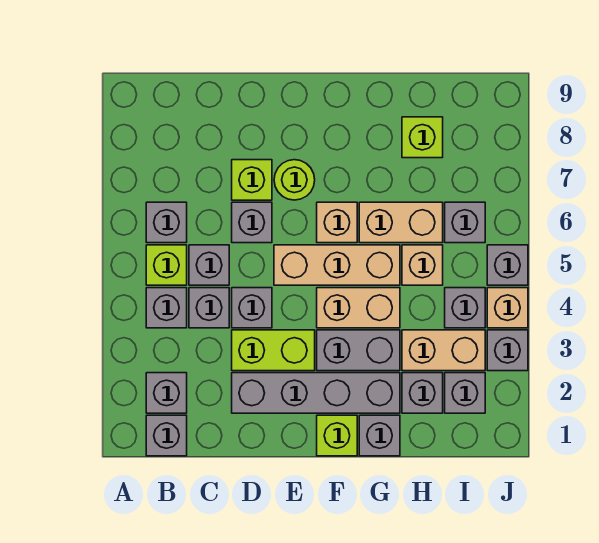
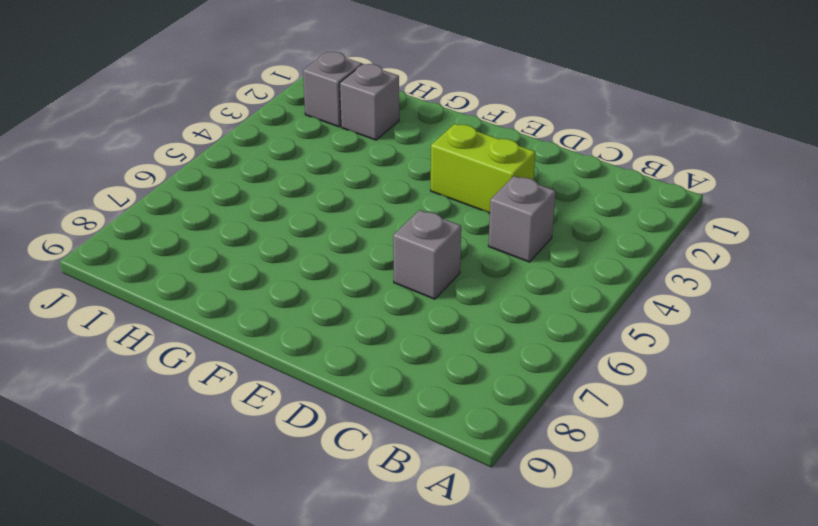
none -> grey brick B1 level 1
none -> grey brick B2 level 1
none -> grey brick B4 level 1
none -> lime brick B5 level 1

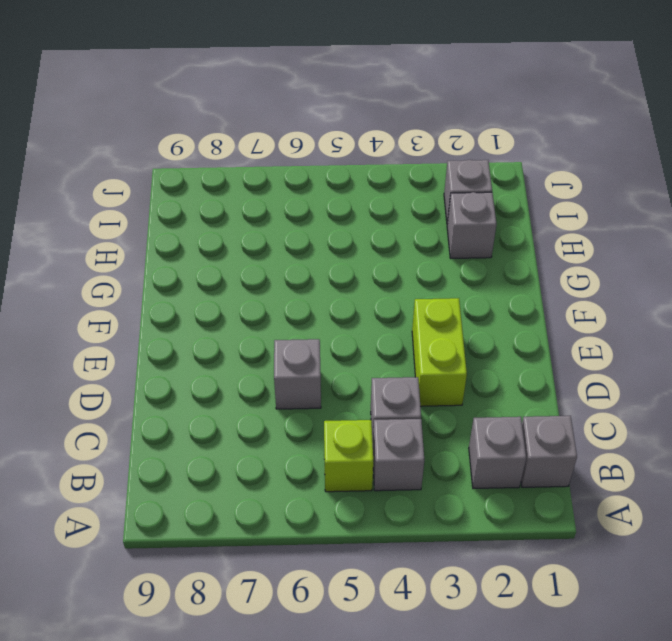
none -> grey brick B6 level 1
none -> grey brick C5 level 1
none -> grey brick D2:G2 level 1
none -> grey brick D4 level 1

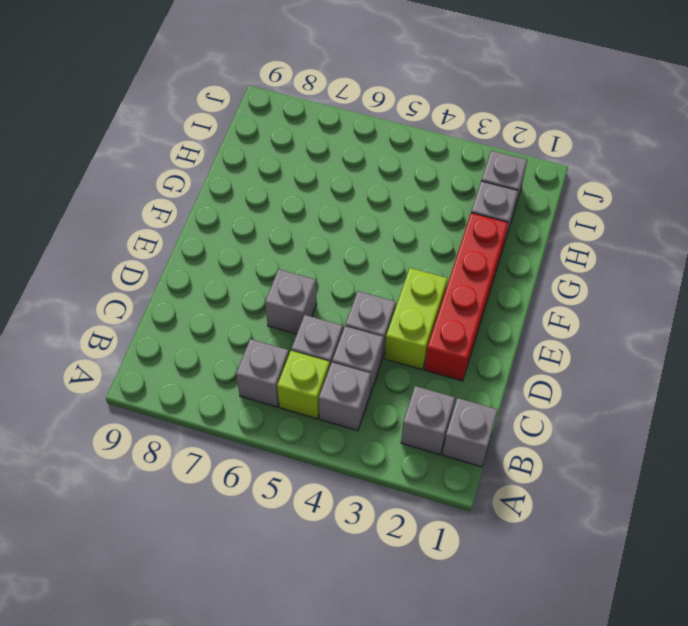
red brick D2:G2 level 1 -> grey brick D2:G2 level 1
none -> lime brick D7 level 1
none -> tan brick E5:G5 level 1
none -> lime round brick E7 level 1
none -> lime brick F1 level 1

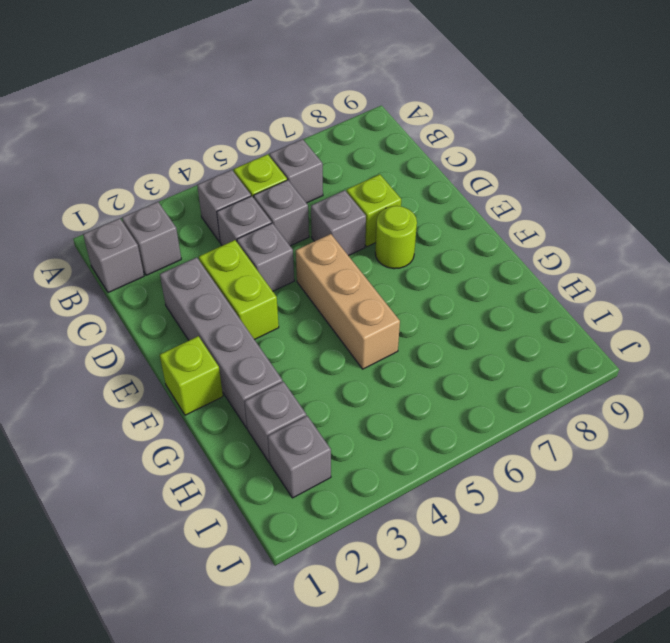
none -> grey brick F3:G3 level 1
none -> tan brick F4:G4 level 1
none -> tan brick F6 level 1
none -> grey brick G1 level 1

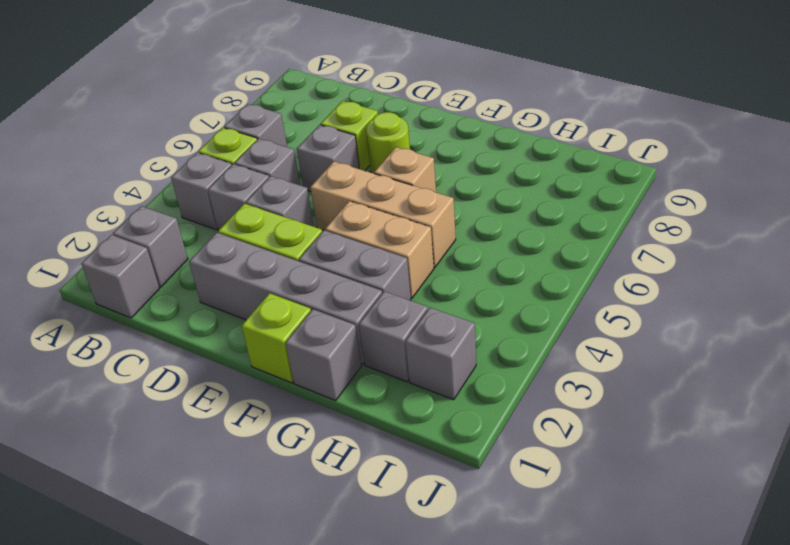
none -> tan brick G6:H6 level 1
none -> tan brick H3:I3 level 1
none -> tan brick H5 level 1
none -> lime brick H8 level 1

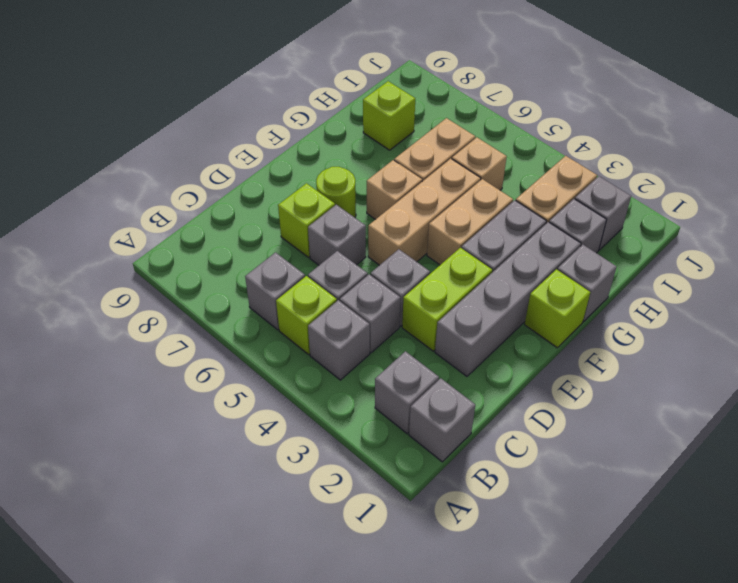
none -> grey brick I4 level 1
none -> grey brick I6 level 1
none -> grey brick J3 level 1
none -> tan brick J4 level 1

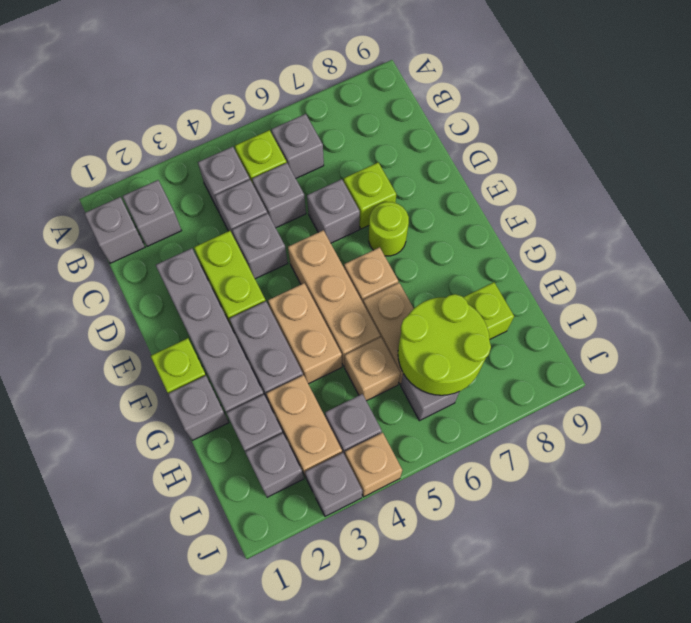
lime round brick H6:I7 level 2 -> none
none -> grey brick J5 level 1

